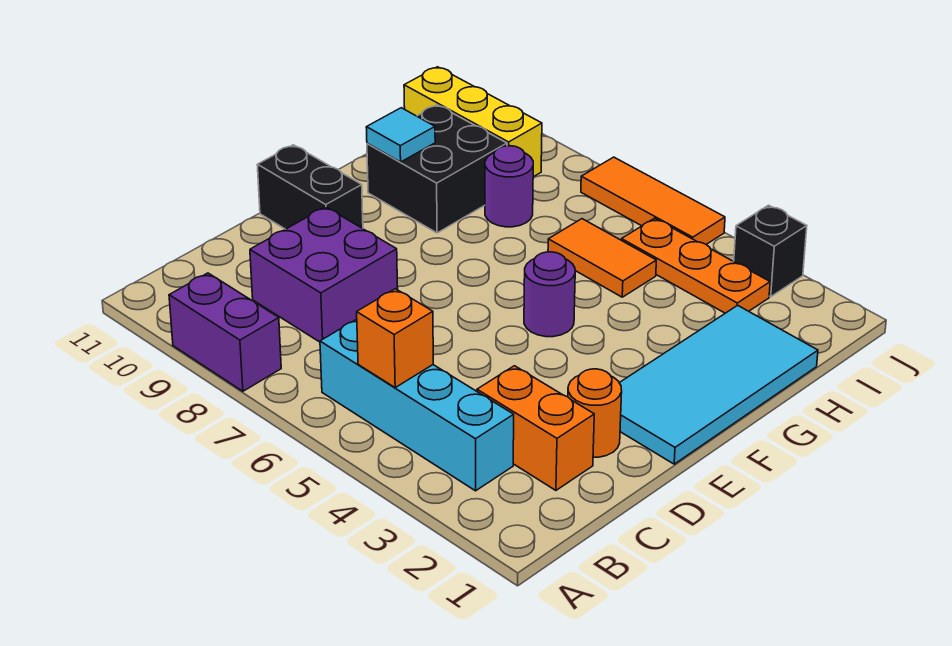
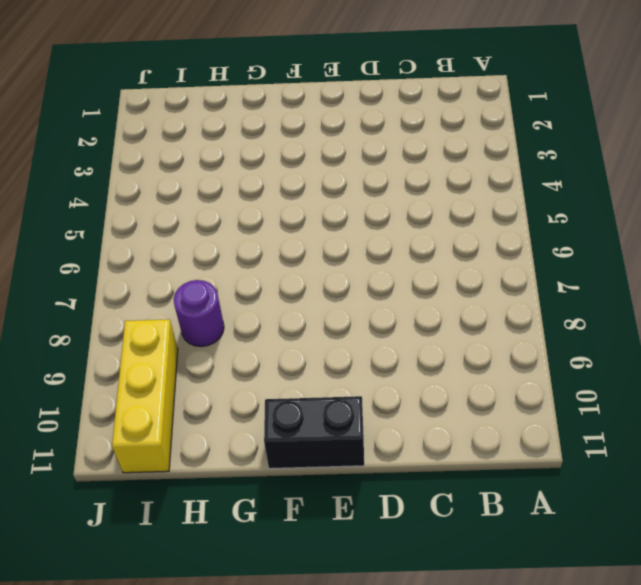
black brick E11:F11 level 1 -> black brick E10:E11 level 1
none -> purple brick A8:A9 level 1
none -> cyan brick B3:B6 level 1
none -> orange brick C2:C3 level 1

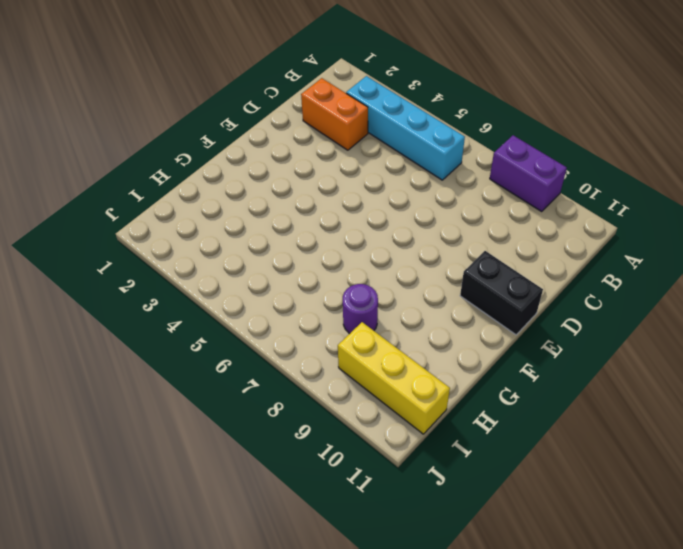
none -> purple brick C8:D9 level 1
none -> orange round brick D2 level 1
none -> cyan tile E1:H2 level 1

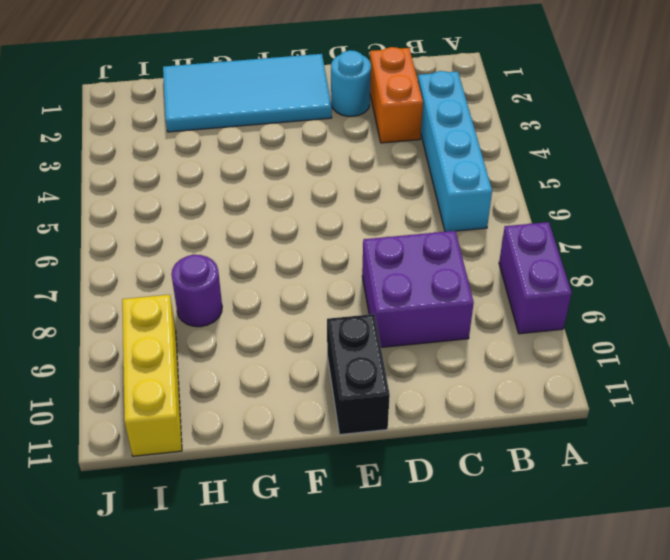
cyan round brick D2 level 1 -> orange round brick D2 level 1
none -> purple round brick F5 level 1
none -> black brick G9:H10 level 1
none -> orange tile H5:H6 level 1

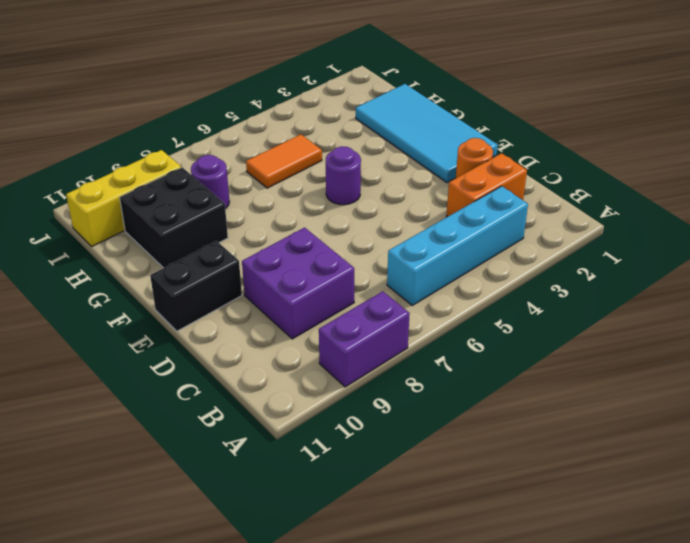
none -> orange plate I3:I5 level 1
none -> black brick J3 level 1
none -> orange tile J5:J7 level 1

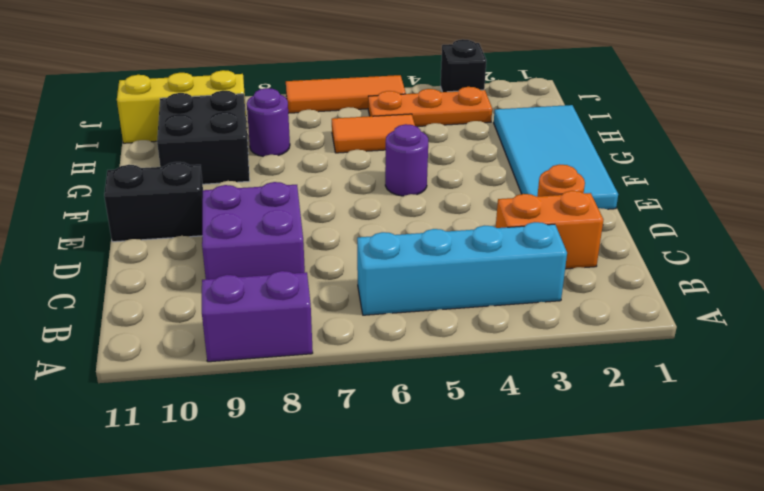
none -> orange brick B5 level 2
none -> cyan tile G10 level 2

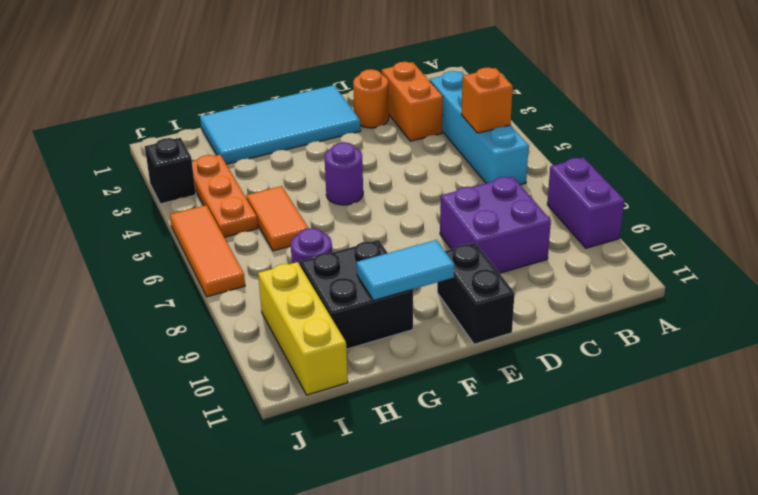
cyan tile F10:G10 level 2 -> cyan tile G10 level 2

